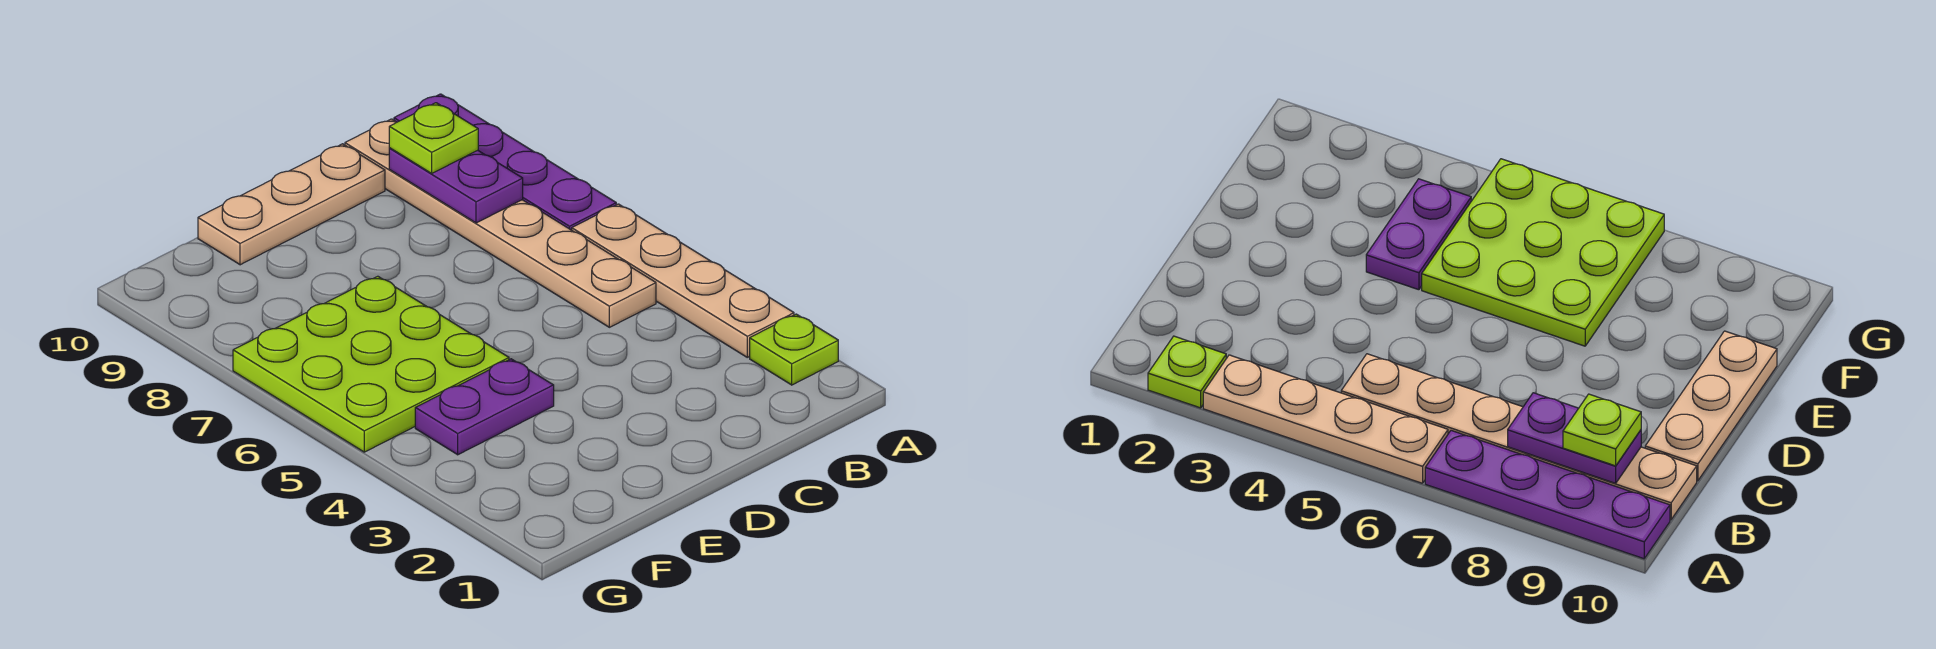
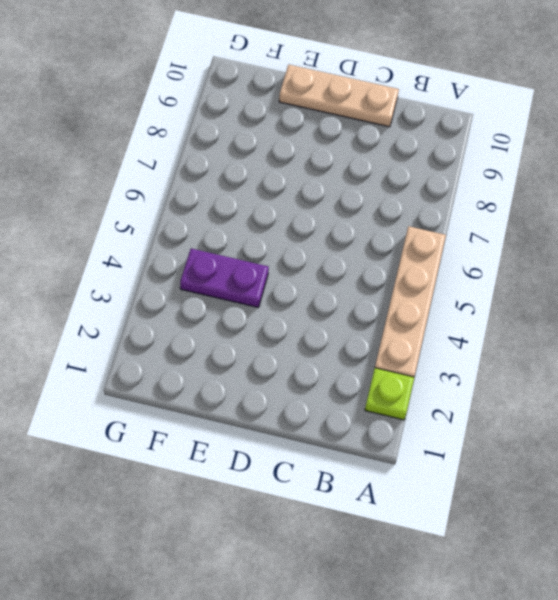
none -> purple plate A7:A10 level 1
none -> tan plate B5:B10 level 1

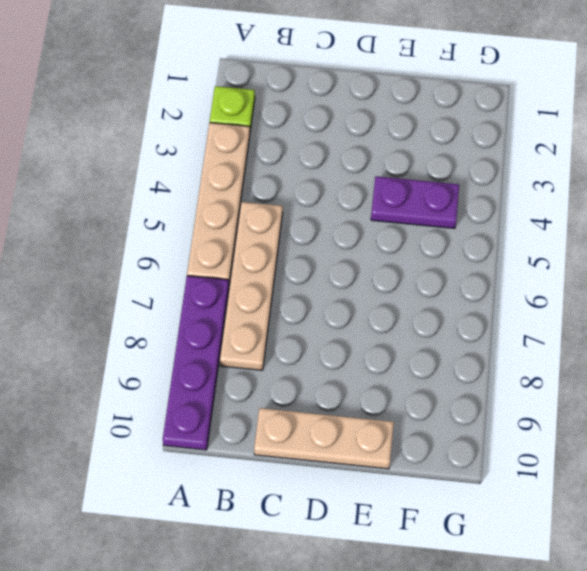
tan plate B5:B8 level 1 -> tan plate B5:B10 level 1
none -> lime plate E5:G7 level 1
none -> purple plate B8:B9 level 2

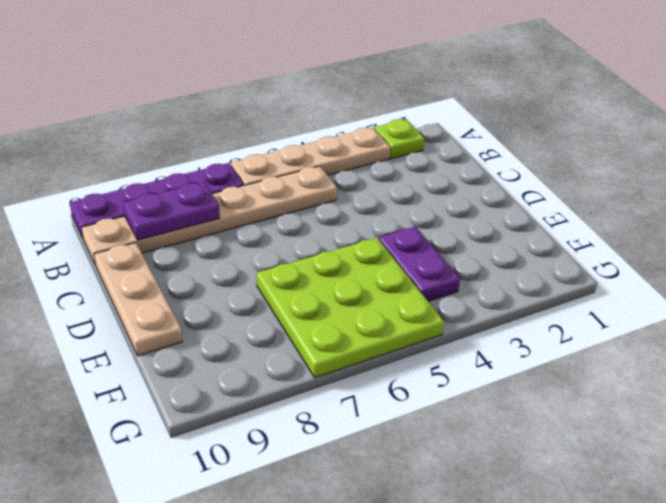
none -> lime plate B9 level 3

